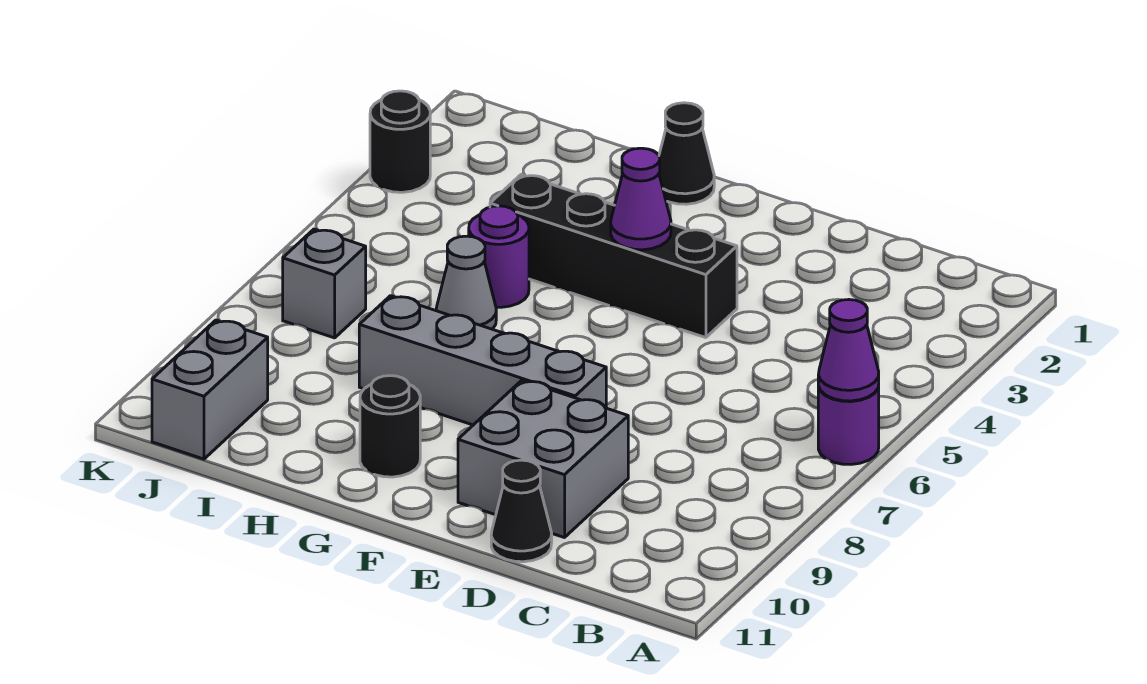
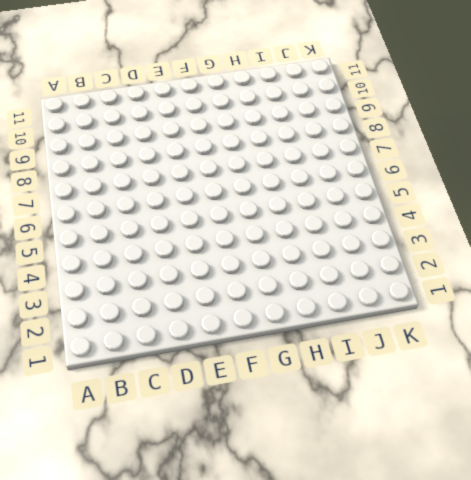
none -> purple round brick A6 level 1
none -> grey brick D9:E10 level 1
none -> black cone D11 level 1

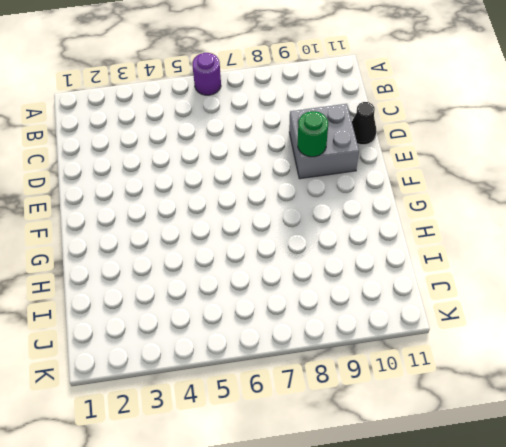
green round brick E9 level 2 -> none
none -> black brick E4:H4 level 1
none -> grey brick E8:H8 level 1
none -> black cone G1 level 1

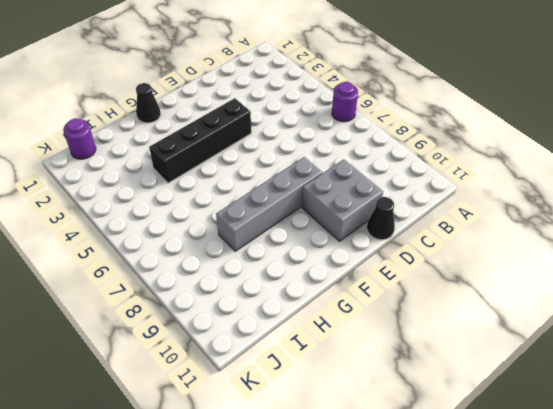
purple round brick J1 level 1 -> purple round brick H5 level 1
none -> black round brick G10 level 1
none -> grey cone H6 level 1
none -> grey brick J7 level 1

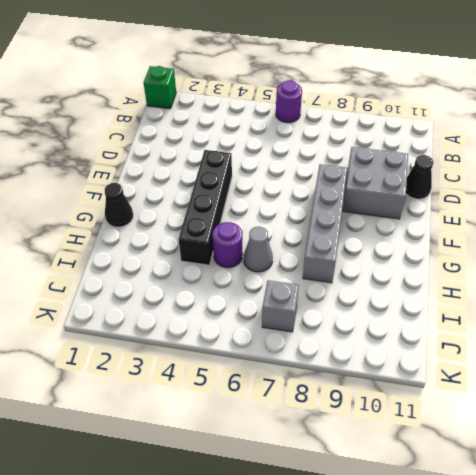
green brick A1 level 1 -> none
none -> black round brick G10 level 1
none -> grey brick J10:J11 level 1
none -> black round brick K3 level 1

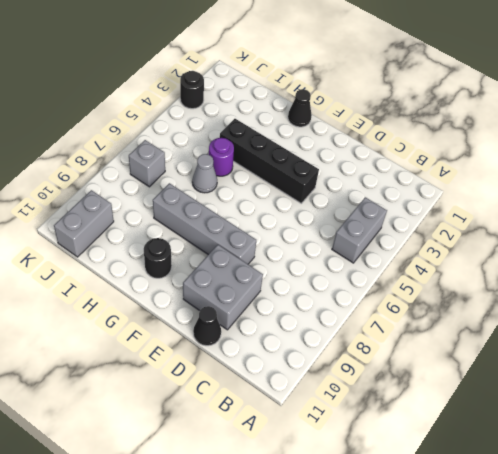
grey brick B4:B5 level 1 -> none
none -> purple round brick A6 level 1
none -> purple cone A6 level 2
none -> purple cone F4 level 2

